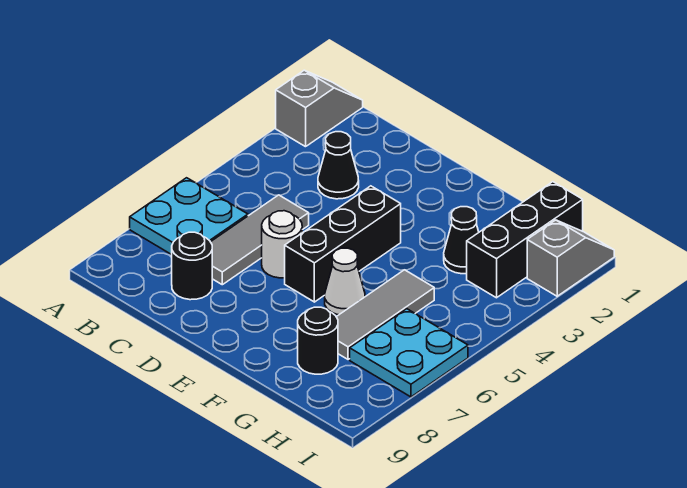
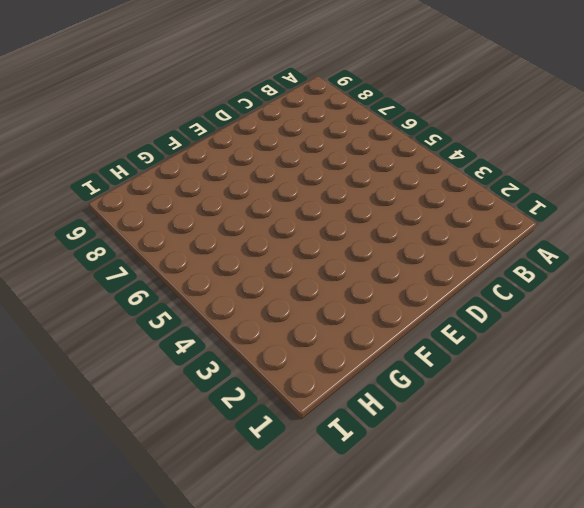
none -> grey slope A1:A2 level 1 top 2
none -> cyan plate A6:B7 level 1
none -> black cone C3 level 1

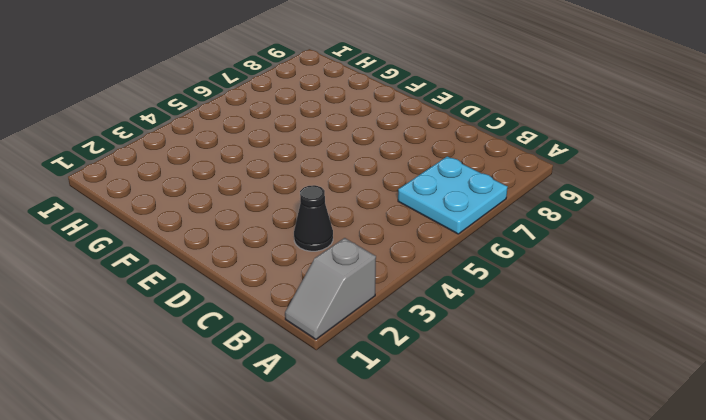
none -> grey tile C5:C7 level 1
none -> black round brick C8 level 1
none -> white round brick D6 level 1

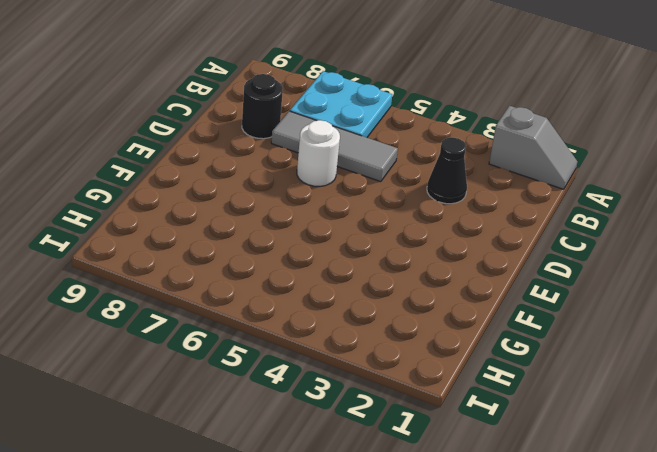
none -> black brick E4:E6 level 1
none -> white cone F6 level 1
none -> black cone G3 level 1

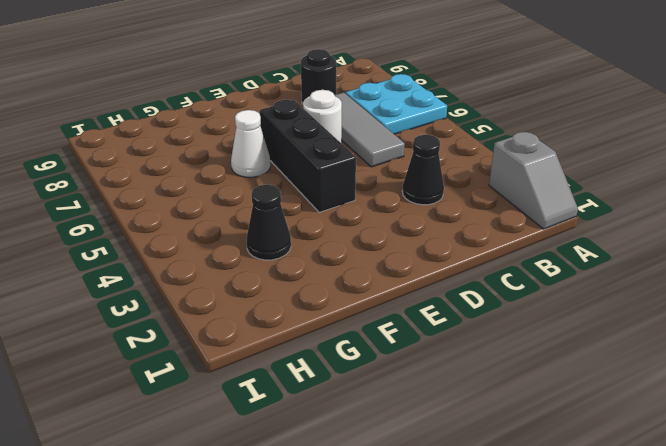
none -> grey tile G5:G7 level 1
none -> black round brick G8 level 1
none -> black brick H1:H3 level 1

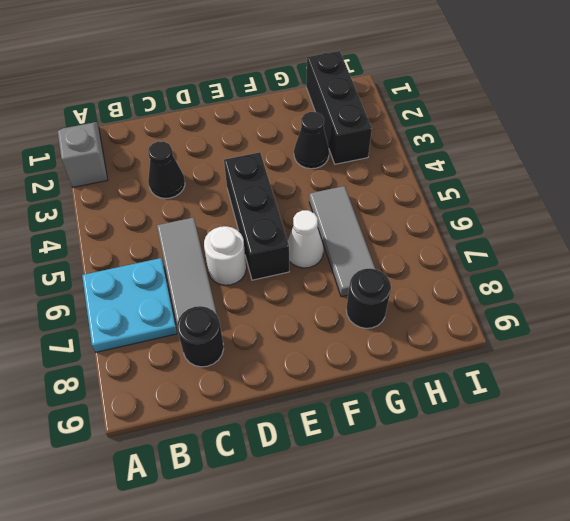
none -> cyan plate H6:I7 level 1
none -> grey slope I1:I2 level 1 top 2

